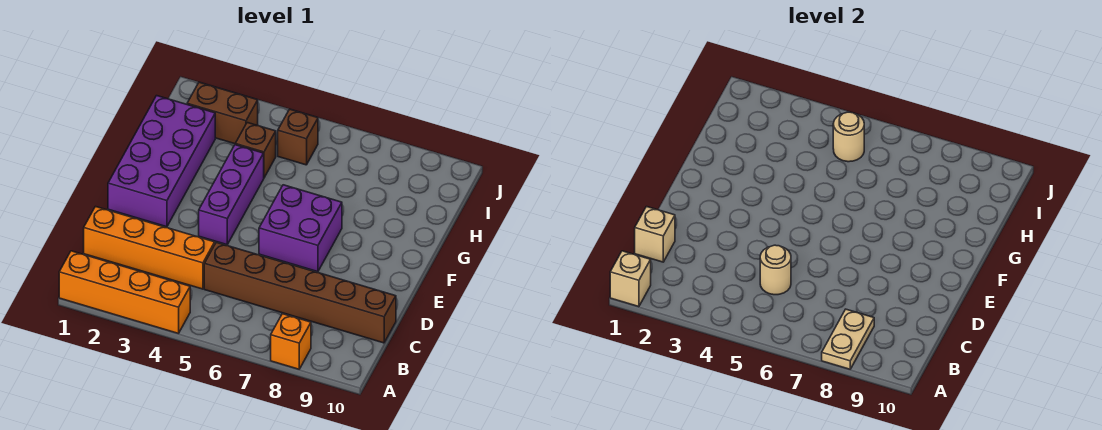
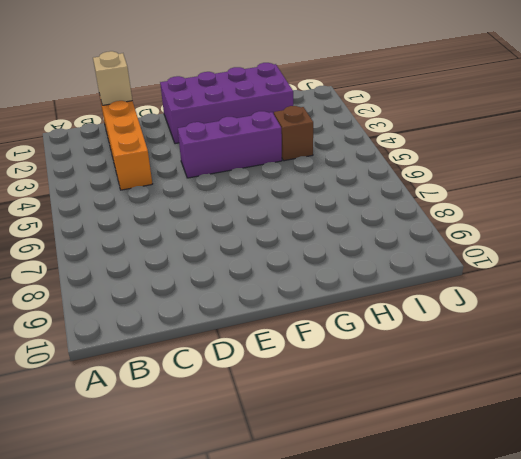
none -> orange brick A1:A4 level 1
none -> orange brick A8 level 1
none -> brown brick C5:C10 level 1

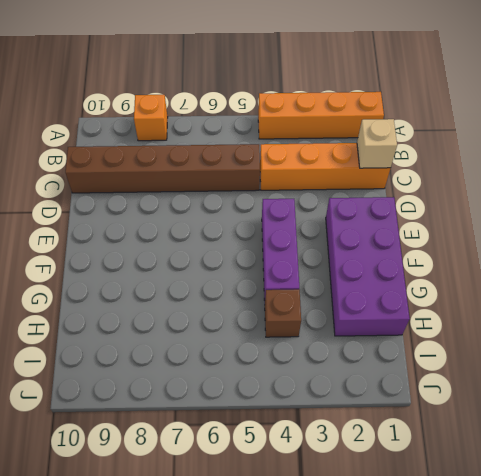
none -> purple brick E6:F7 level 1
none -> brown brick I2:I3 level 1
none -> brown brick I5 level 1

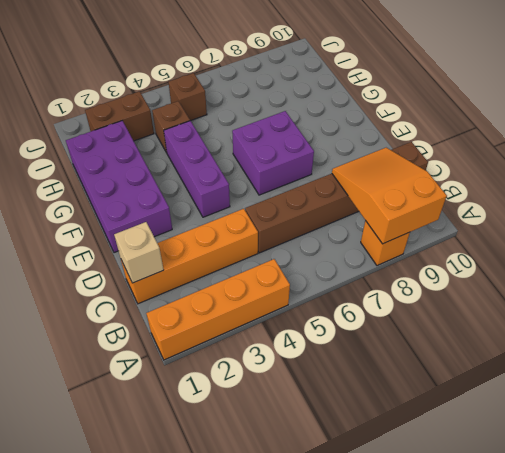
orange slope A8:C9 level 2 top A -> tan plate A8:B8 level 2
none -> tan brick A1 level 2
none -> tan round brick C5 level 2
none -> tan round brick I5 level 2

